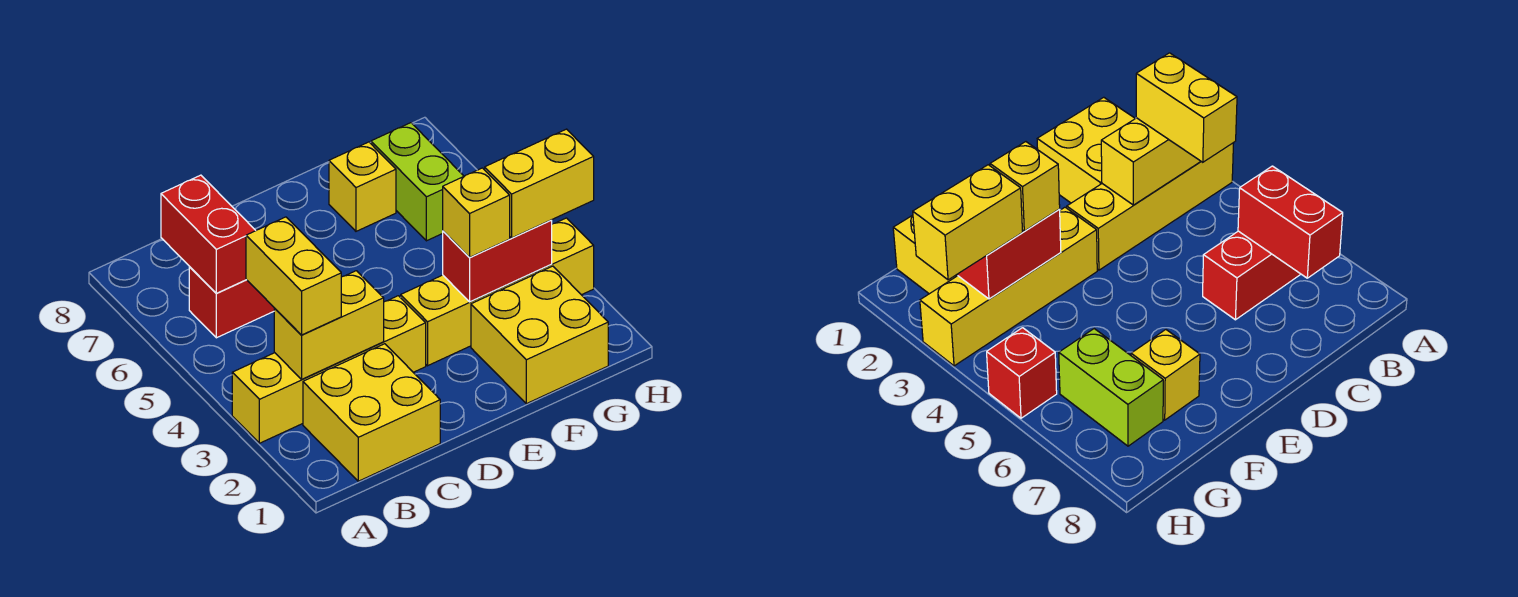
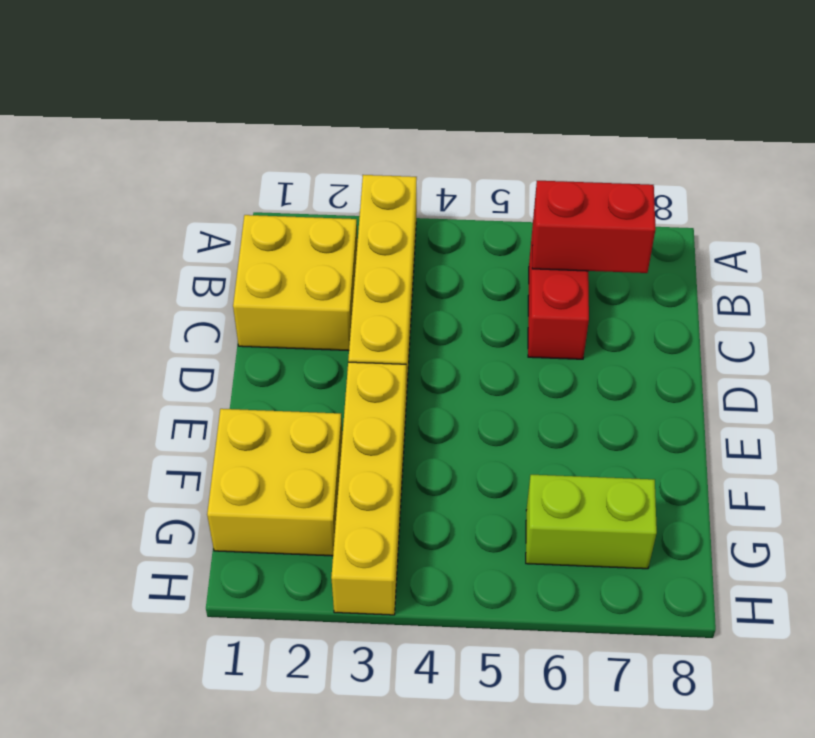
none -> yellow brick F7 level 1
none -> red brick H5 level 1
none -> yellow brick B3:C3 level 2

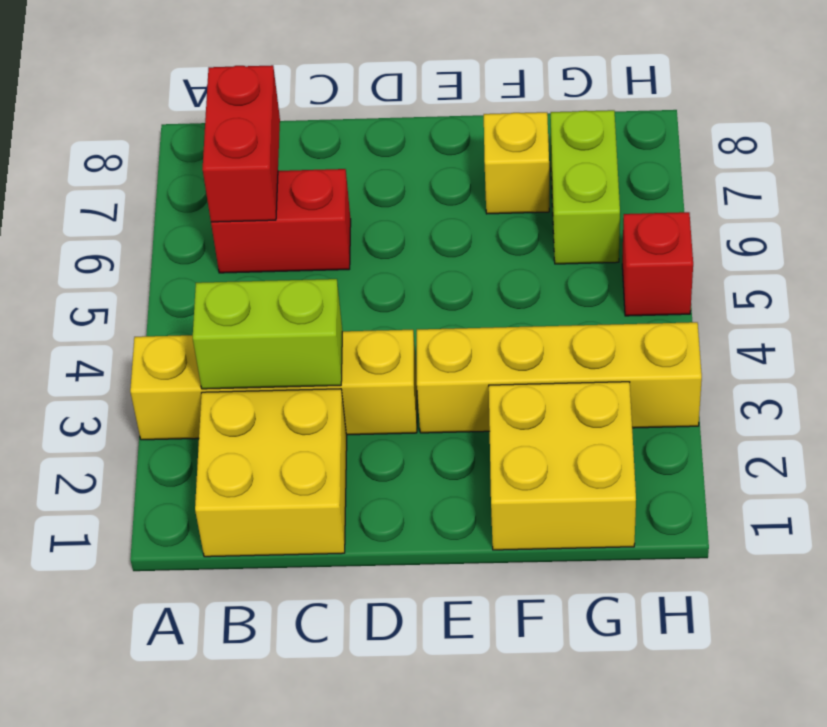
lime brick B3:C3 level 2 -> yellow brick B3:C3 level 2
none -> red brick F3:G3 level 2
none -> yellow brick B3:B4 level 3
none -> yellow brick F3 level 3

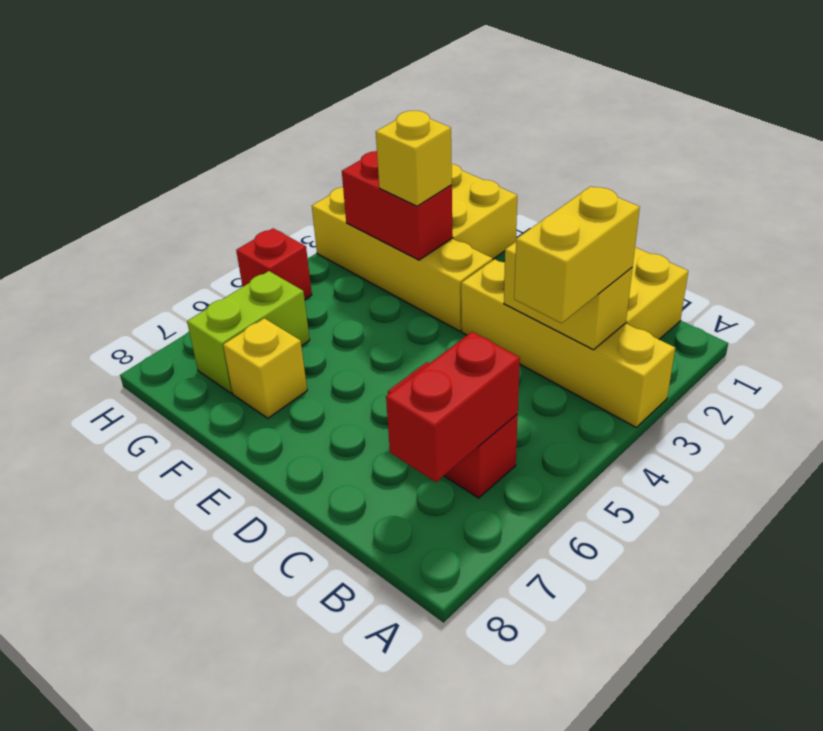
none -> yellow brick G3:H3 level 3

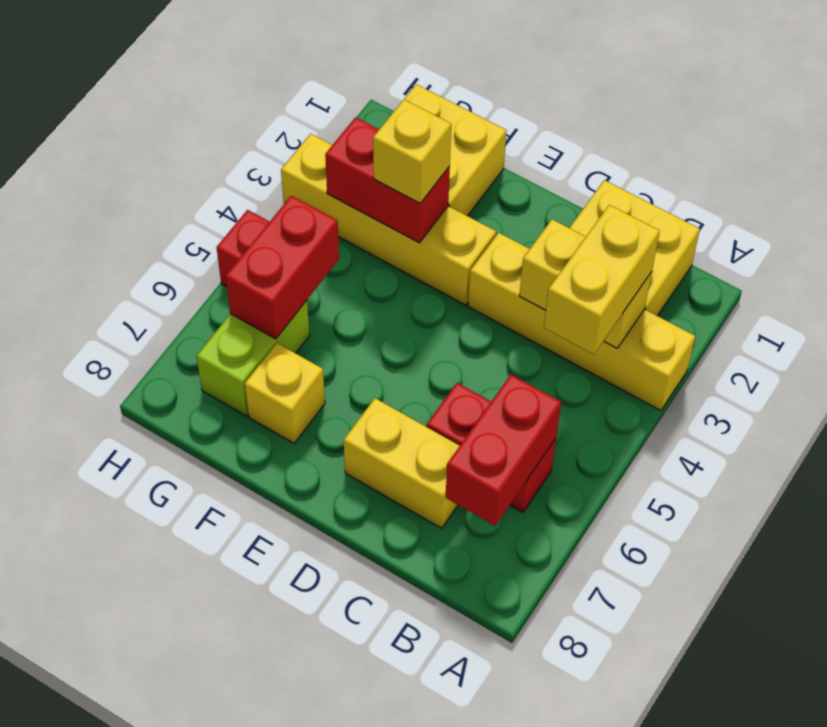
yellow brick C7:D7 level 1 -> yellow brick G3:H3 level 3
red brick G5:G6 level 2 -> none

